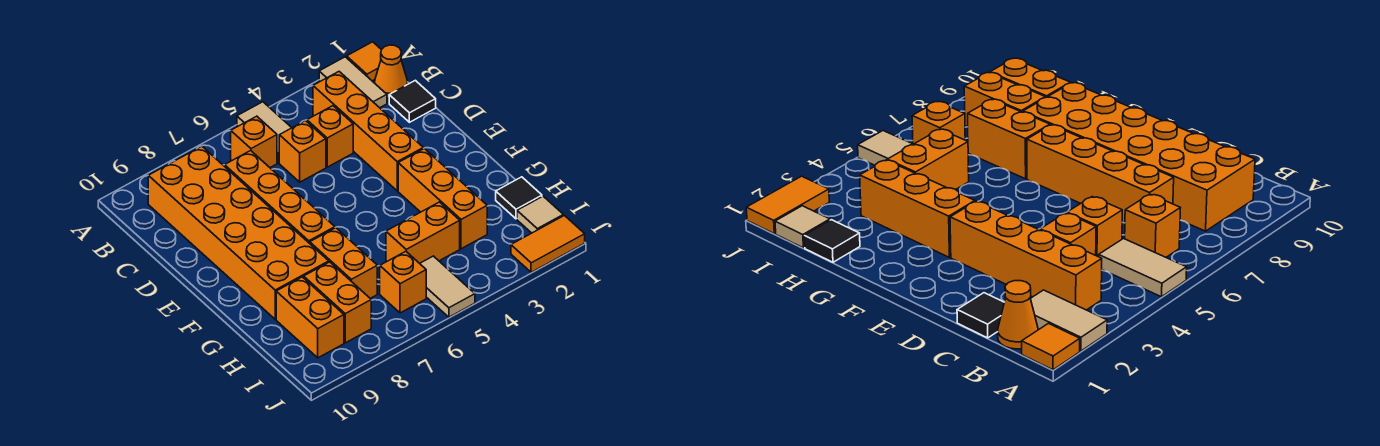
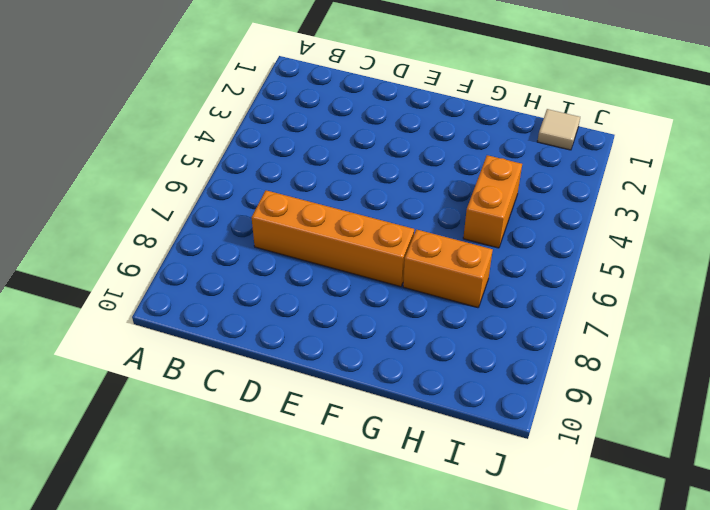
none -> orange tile A1 level 1
none -> tan tile A2:B2 level 1
none -> tan tile A5:B5 level 1

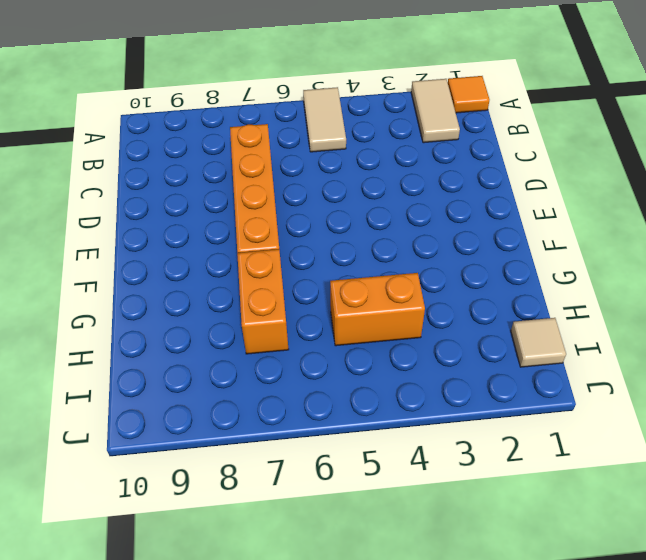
none -> orange cone B1 level 1
none -> orange brick B3:E3 level 1
none -> orange brick B6 level 1

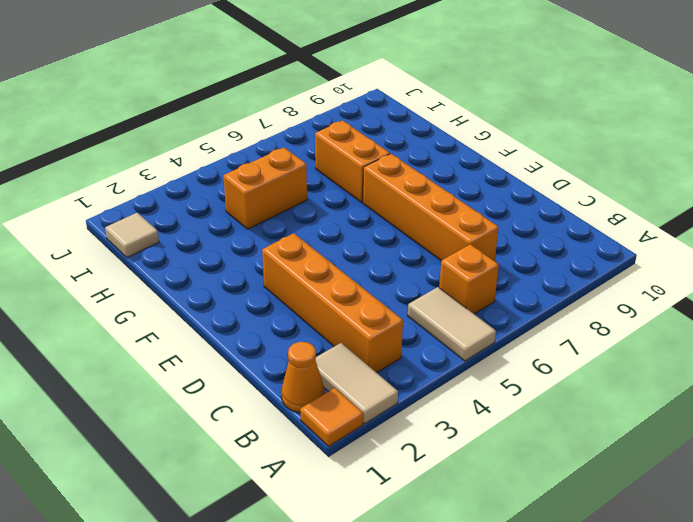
none -> orange brick B8:G9 level 1
none -> black tile C1 level 1
none -> orange brick C4 level 1

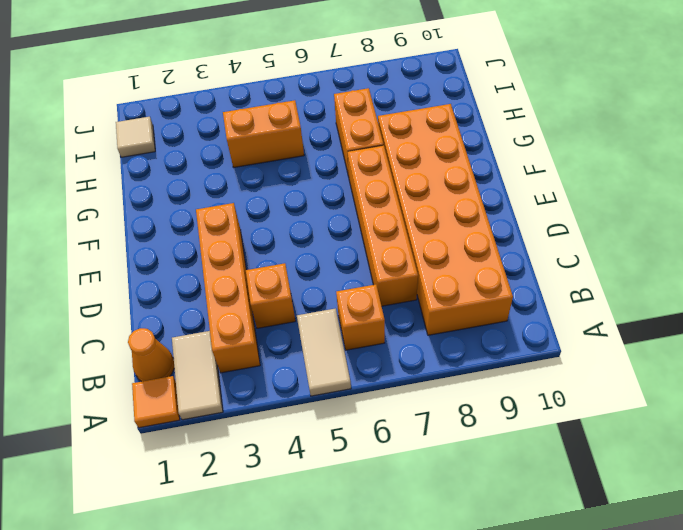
none -> black tile C1 level 1
none -> orange brick C5 level 1
none -> orange brick F3:H3 level 1

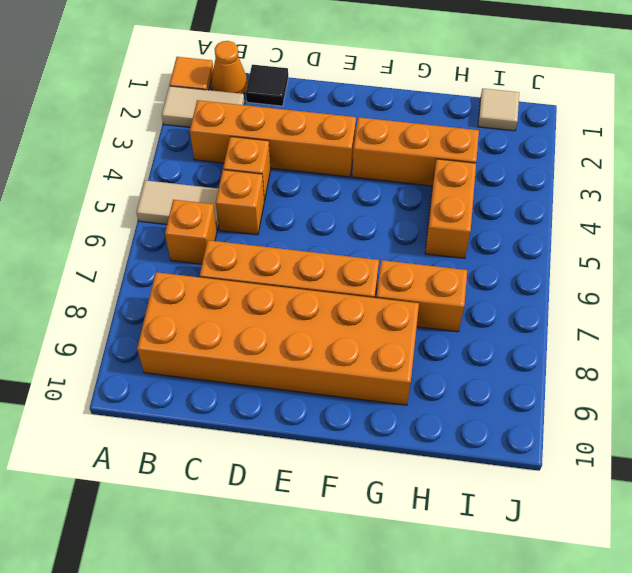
none -> black tile H1 level 1
none -> orange brick H8:I8 level 1
none -> orange brick H9:I9 level 1

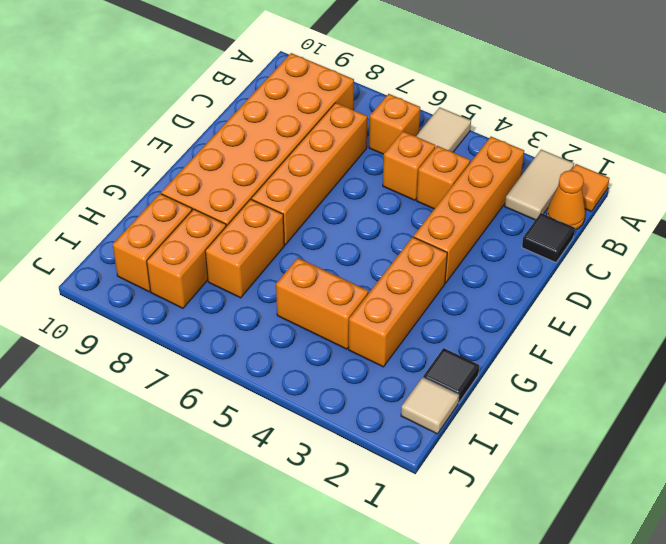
none -> tan tile I5:J5 level 1
none -> orange brick I6 level 1
none -> orange tile J1:J2 level 1

